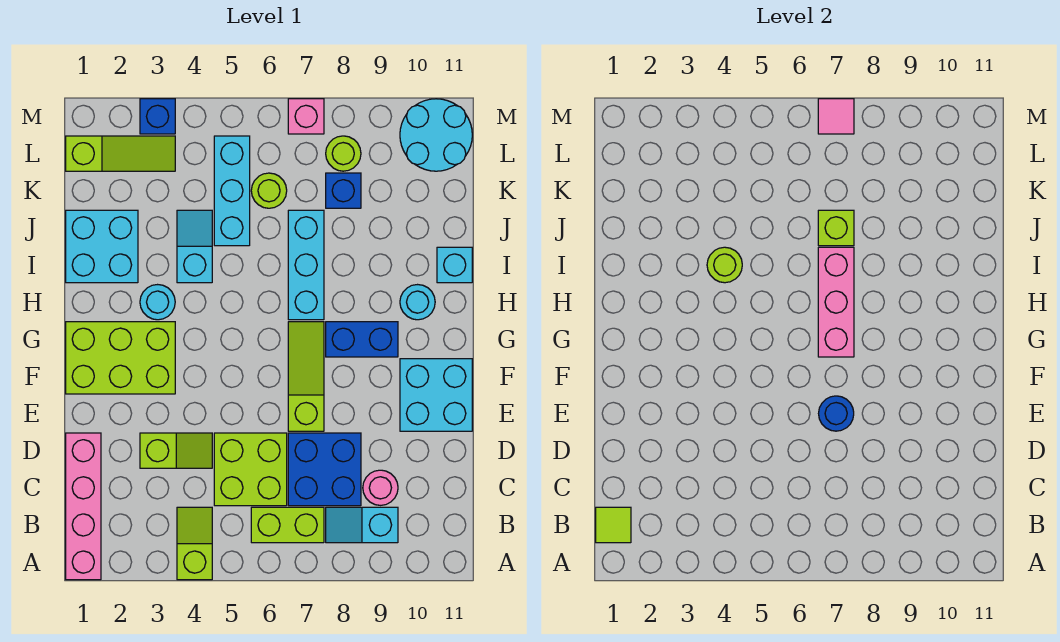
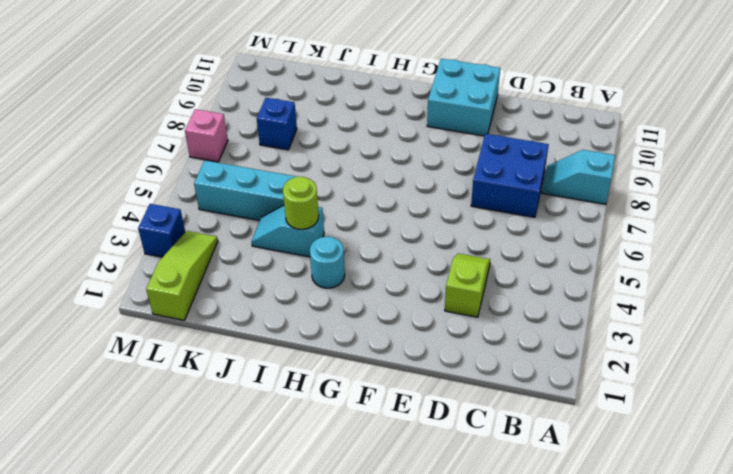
cyan slope A8:B8 level 1 top A -> cyan slope B8:B9 level 1 top 9
none -> pink brick A1:D1 level 1
none -> lime slope A4:B4 level 1 top A
none -> lime brick B6:B7 level 1
none -> lime brick C5:D6 level 1

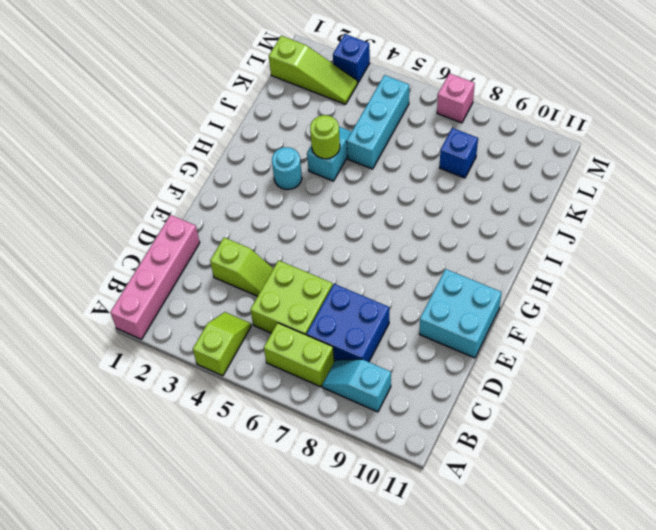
none -> pink round brick C9 level 1
none -> lime slope E7:G7 level 1 top E
none -> lime brick F1:G3 level 1
none -> blue brick G8:G9 level 1

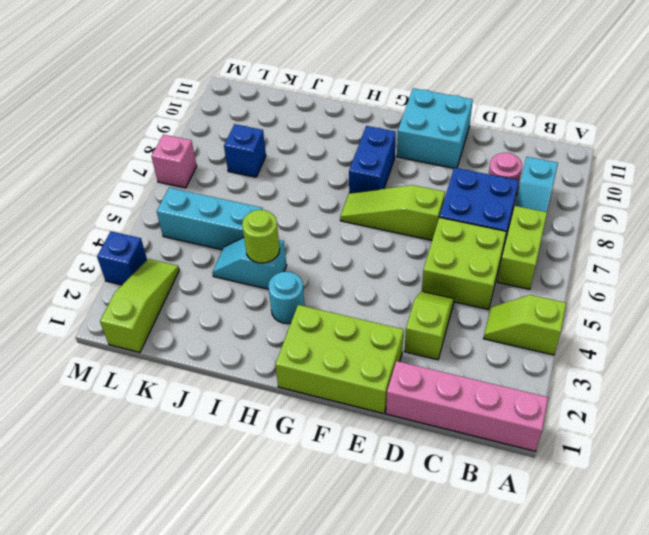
lime brick E1:G2 level 1 -> lime brick F1:G3 level 1
none -> cyan brick H7:J7 level 1
none -> cyan round brick H10 level 1
none -> cyan brick I1:J2 level 1
none -> cyan brick I11 level 1

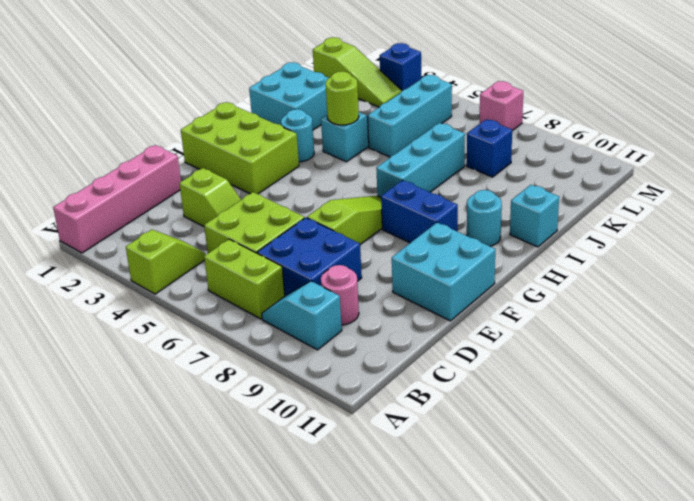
none -> lime round brick K6 level 1
none -> lime round brick L8 level 1
none -> cyan round brick L10:M11 level 1
none -> lime tile B1 level 2

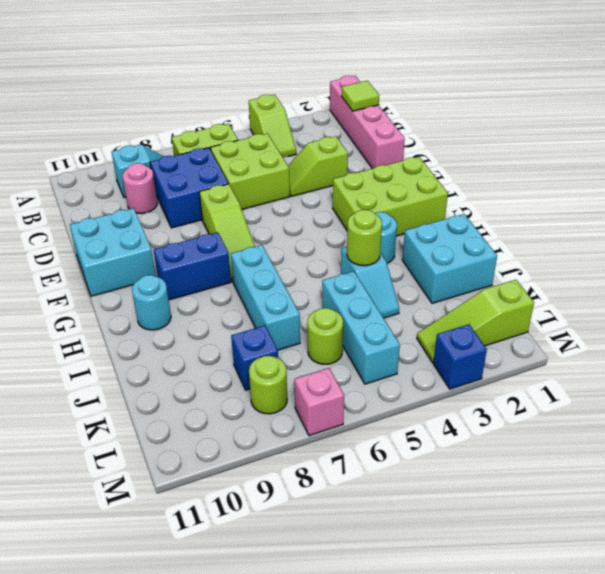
none -> cyan brick I11 level 1
none -> cyan round brick L10:M11 level 1
none -> blue round brick E7 level 2
none -> pink brick G7:I7 level 2

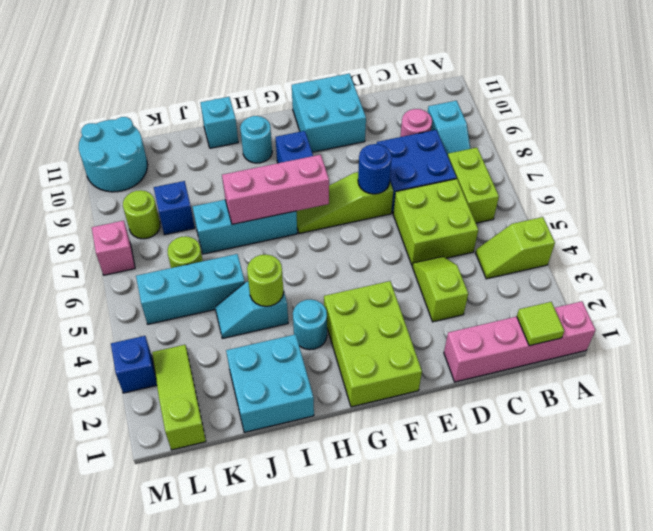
none -> lime brick J7 level 2
none -> pink tile M7 level 2

